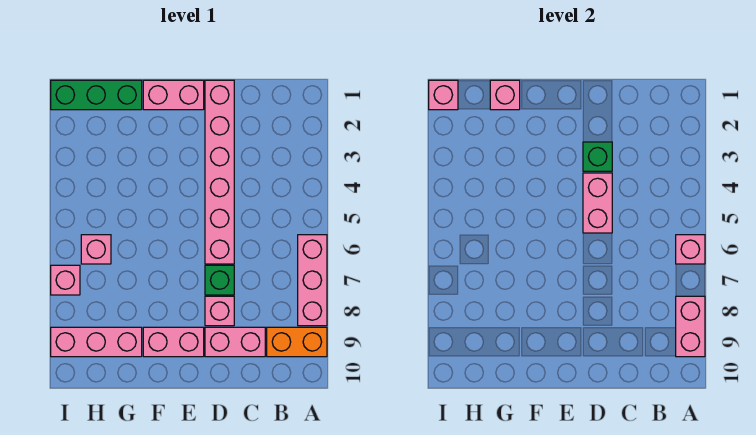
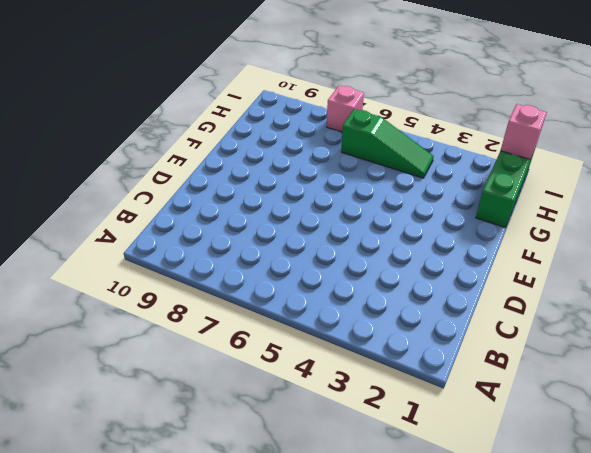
green slope H4:H6 level 1 top 6 -> pink brick H6 level 1
none -> pink brick A6:A8 level 1
none -> orange brick A9:B9 level 1
none -> pink brick C9:D9 level 1

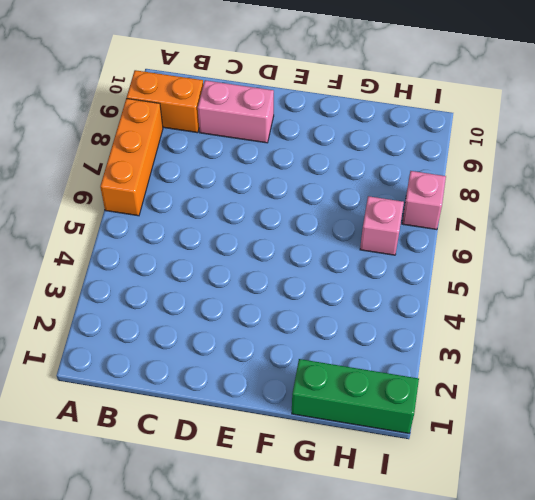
orange brick A6:A8 level 1 -> pink brick A6:A8 level 1
none -> pink brick D1:D6 level 1
none -> green brick D7 level 1
none -> pink brick D8 level 1

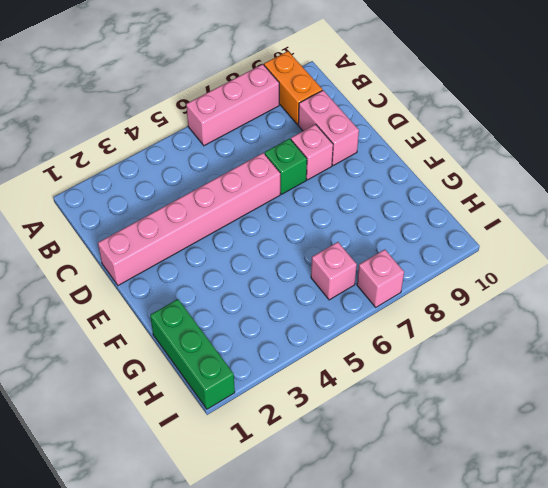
none -> pink brick E1:F1 level 1
none -> pink brick E9:F9 level 1
none -> pink brick G9:I9 level 1

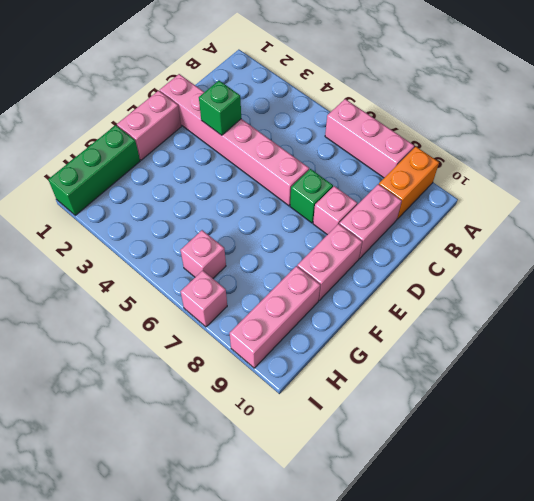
none -> pink brick A6 level 2
none -> pink brick A8:A9 level 2
none -> pink brick D4:D5 level 2

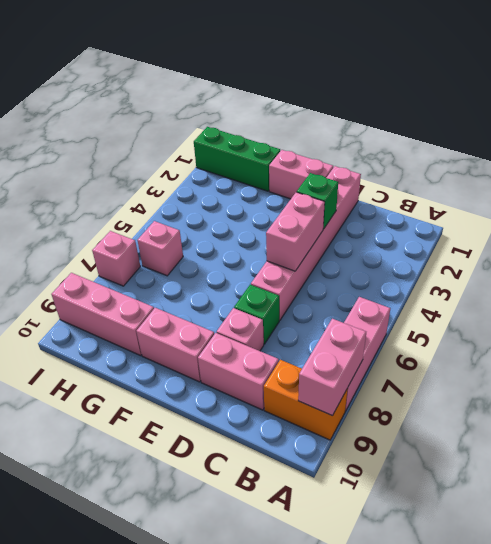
none -> pink brick A6 level 2
none -> pink brick G1 level 2
none -> pink brick I1 level 2

